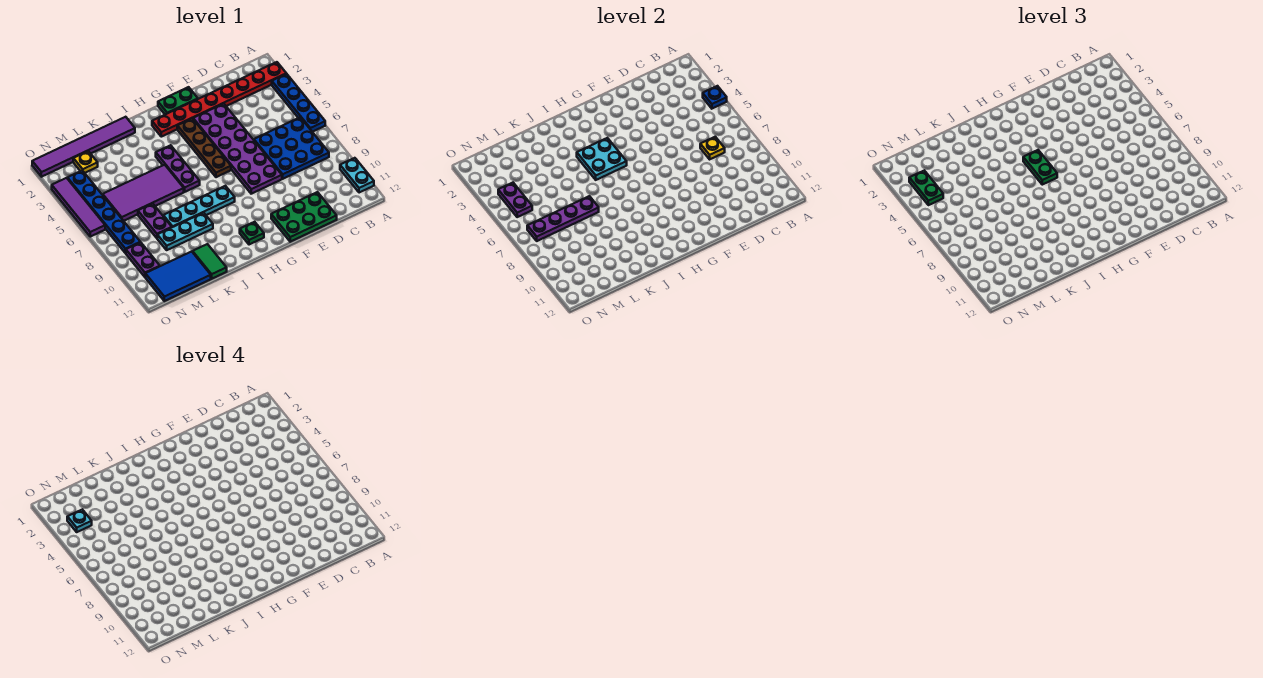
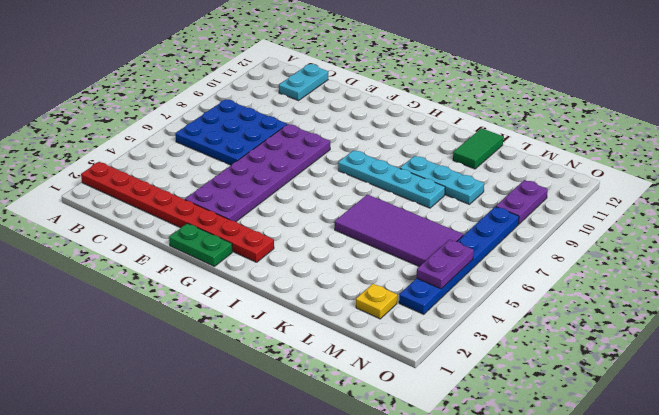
cyan plate C11:C12 level 1 -> cyan plate A10:A11 level 1
none -> blue plate A3:A6 level 1
none -> green plate D11:F12 level 1
none -> brown plate G3:G6 level 1

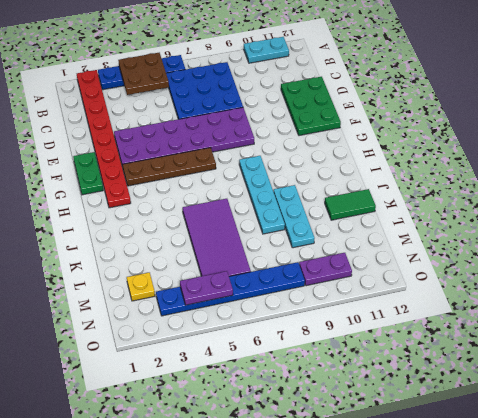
brown plate A4:B5 level 2 -> blue plate A4 level 2
none -> green plate H11 level 1
none -> purple plate I4:I6 level 1
none -> purple tile J1:O1 level 1

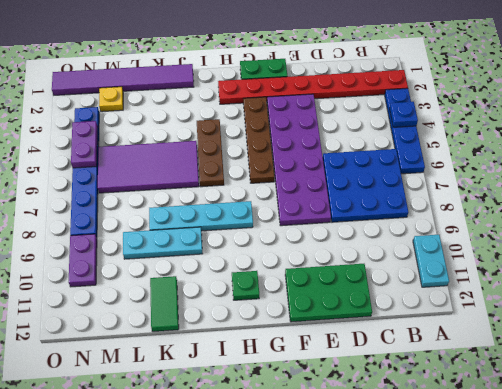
brown plate I4:I6 level 1 -> purple plate I4:I6 level 1
none -> purple plate L7:L8 level 1
none -> blue tile L11:N12 level 1
none -> purple tile O3:O6 level 1

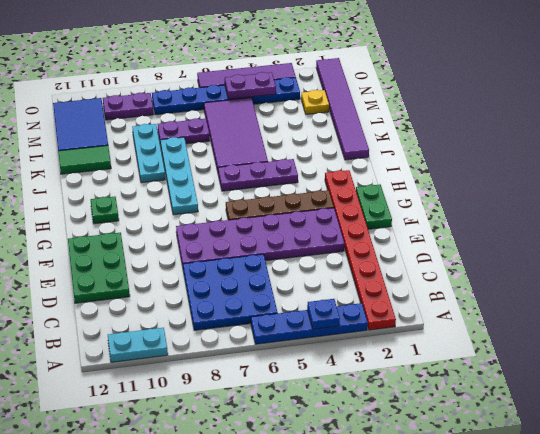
none -> yellow plate C7 level 2
none -> cyan plate H4:I5 level 2
none -> purple plate K7:N7 level 2

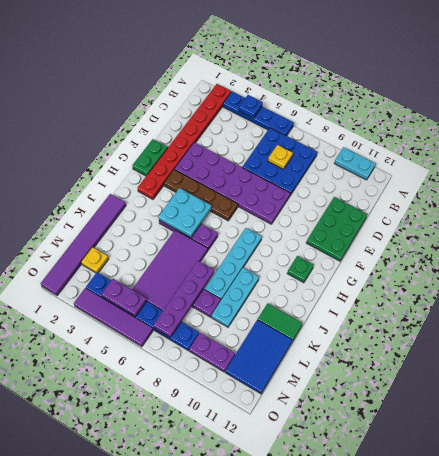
none -> green plate H5:H6 level 3
none -> green plate N3:N4 level 3
none -> cyan plate N3 level 4

